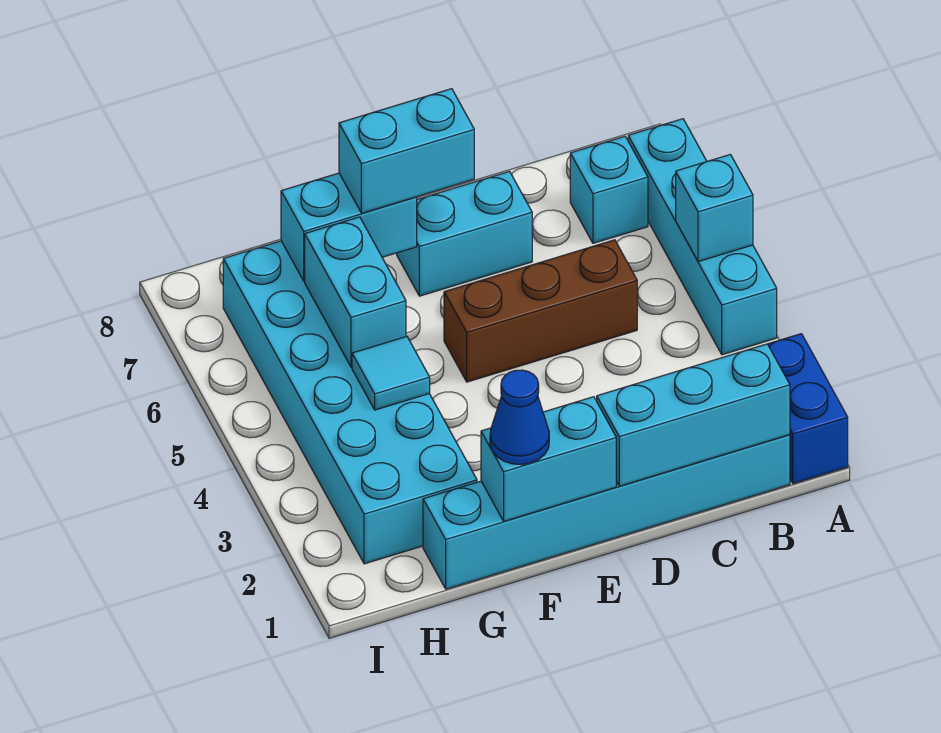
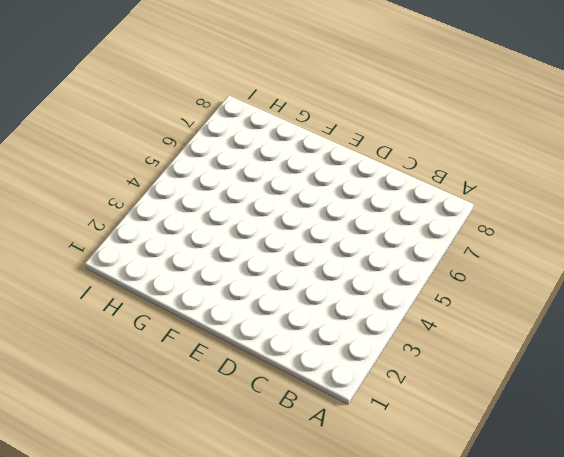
none -> blue brick A1:A2 level 1
none -> cyan brick A4:A7 level 1
none -> cyan brick B1:G1 level 1

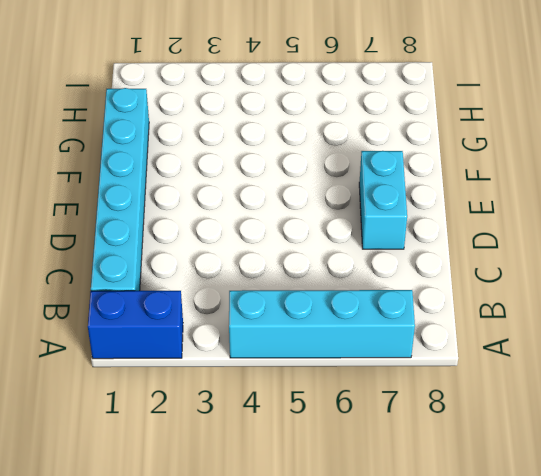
none -> cyan brick B7 level 1
none -> brown brick C5:E5 level 1
none -> cyan brick G2:H7 level 1

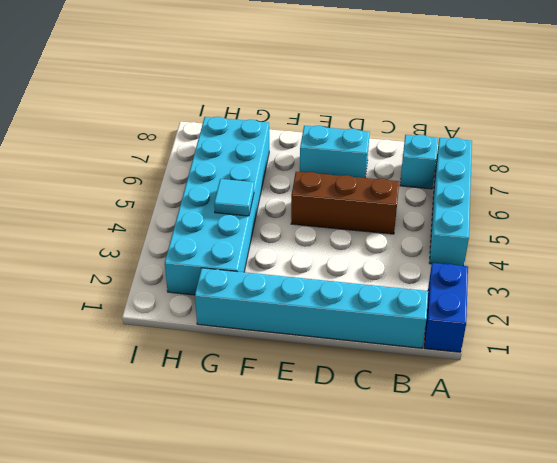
none -> cyan brick A5 level 2
none -> cyan brick B1:D1 level 2
none -> cyan brick E1:F1 level 2

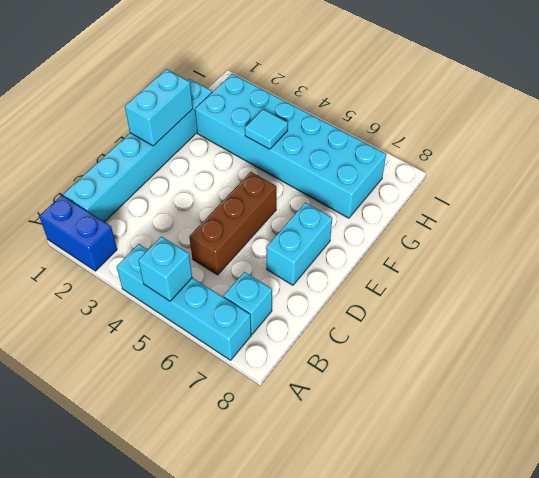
none -> cyan brick B1:D1 level 2
none -> cyan brick F7:G7 level 2
none -> cyan brick G5:G6 level 2

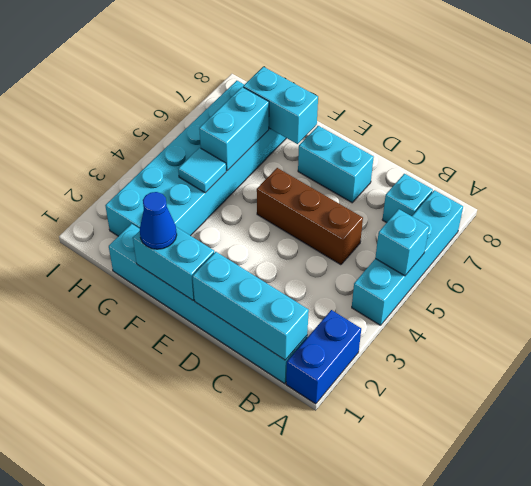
none -> cyan brick E7:F7 level 3

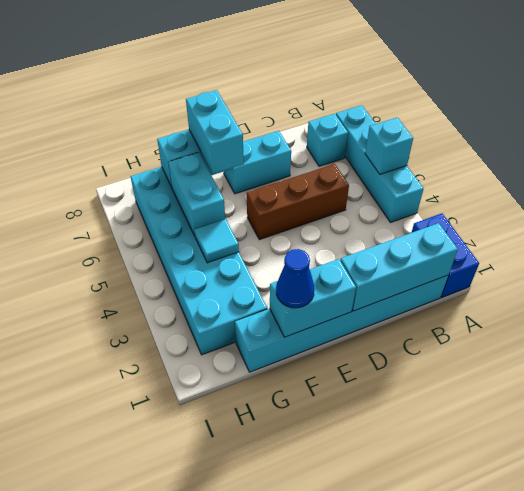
cyan brick F6:F7 level 3 -> cyan brick E7:F7 level 3

